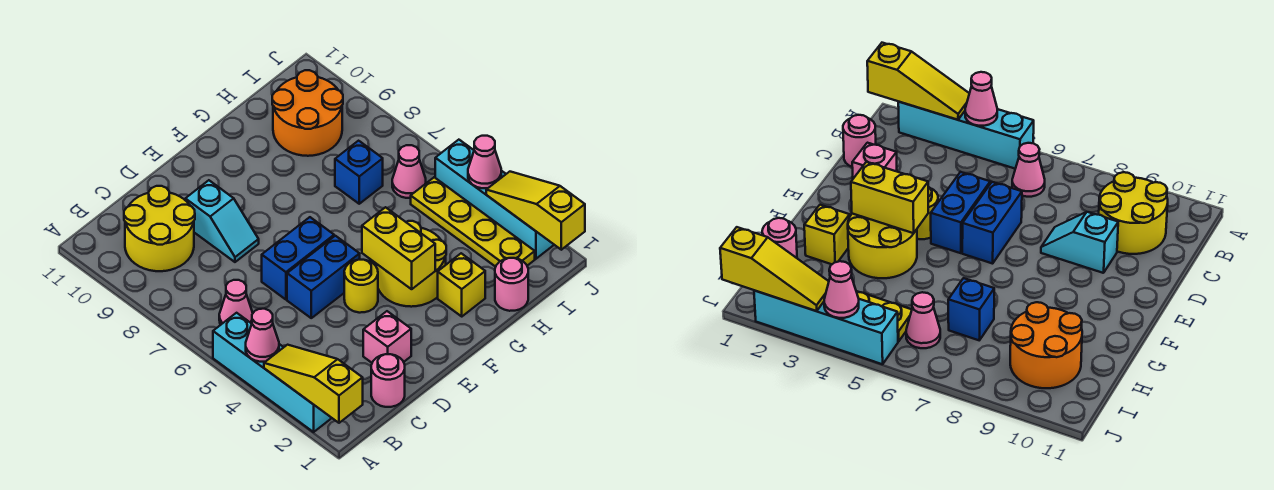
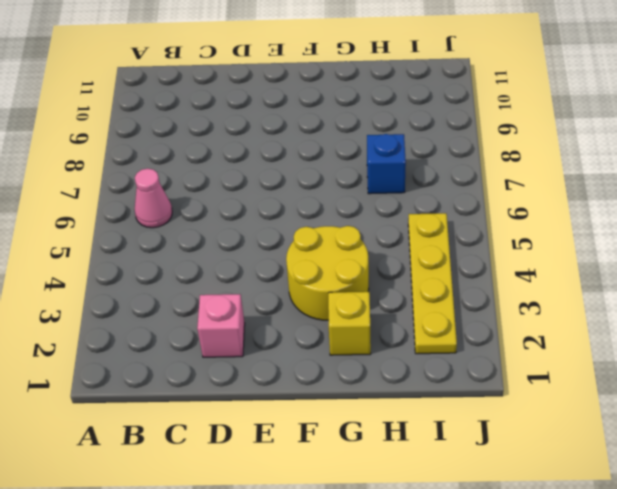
none -> cyan brick A2:A5 level 1
none -> yellow round brick B9:C10 level 1
none -> pink round brick C1 level 1

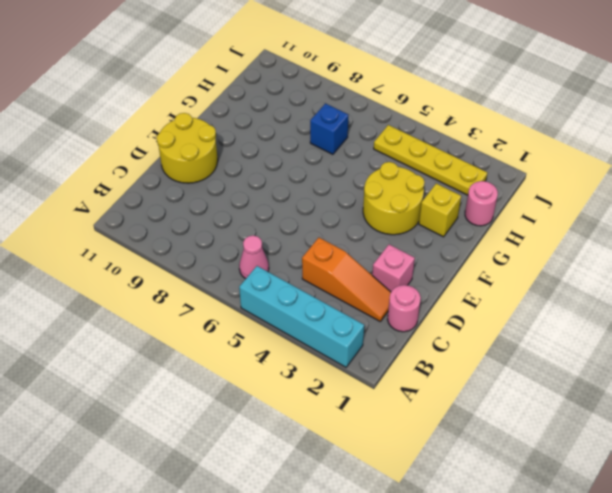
orange slope C2:C4 level 1 top 4 -> none
yellow round brick D10:E11 level 1 -> yellow round brick B9:C10 level 1
none -> blue brick D5:E5 level 1
none -> blue brick D6:E6 level 1
none -> cyan slope D8:D9 level 1 top 9

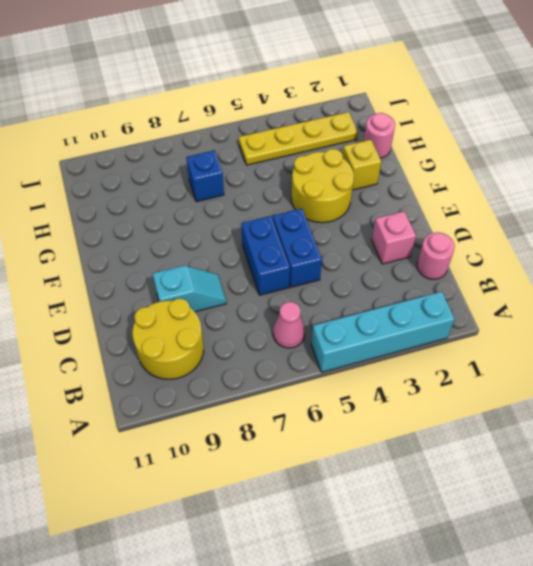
none -> yellow round brick E4 level 1
none -> orange round brick H9:I10 level 1
none -> pink cone I6 level 1

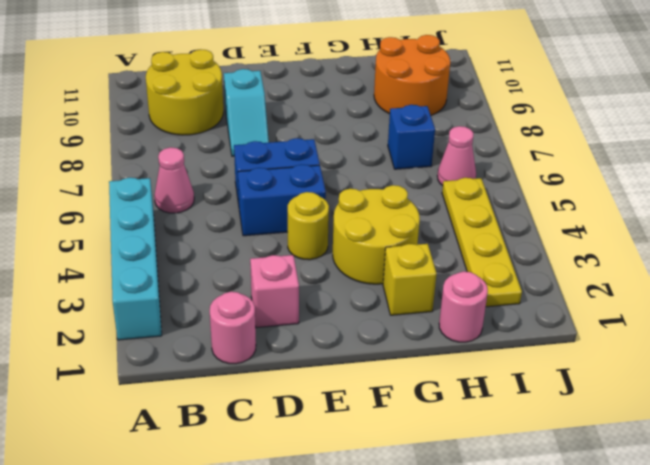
none -> cyan brick J2:J5 level 1
none -> yellow slope A1:A3 level 2 top 1
none -> pink cone A4 level 2

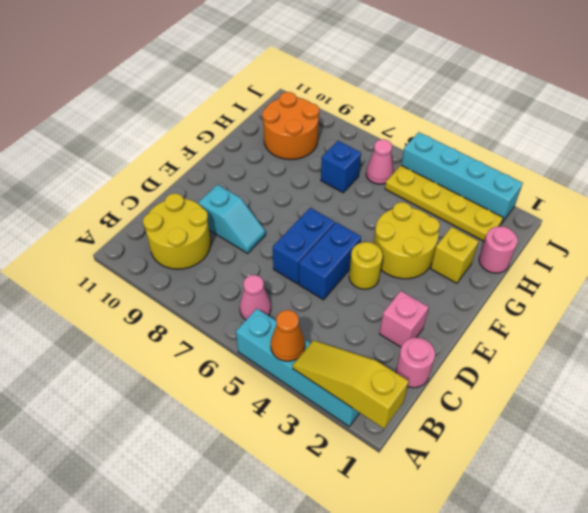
orange cone A4 level 2 -> pink cone A4 level 2
none -> yellow brick F3:F4 level 2
none -> yellow slope J1:J3 level 2 top 1
none -> pink cone J4 level 2

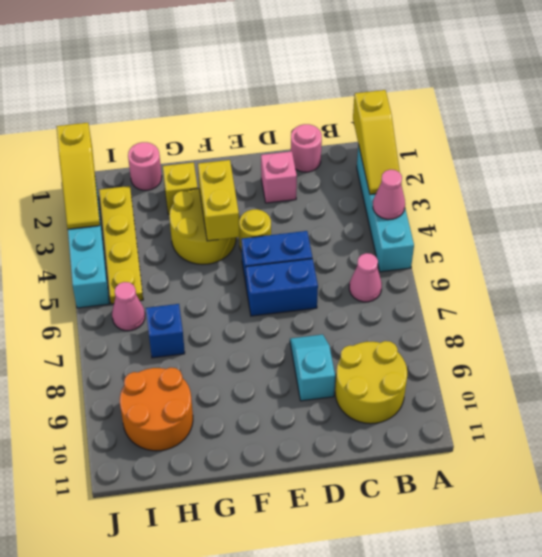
none -> pink cone J4 level 2

